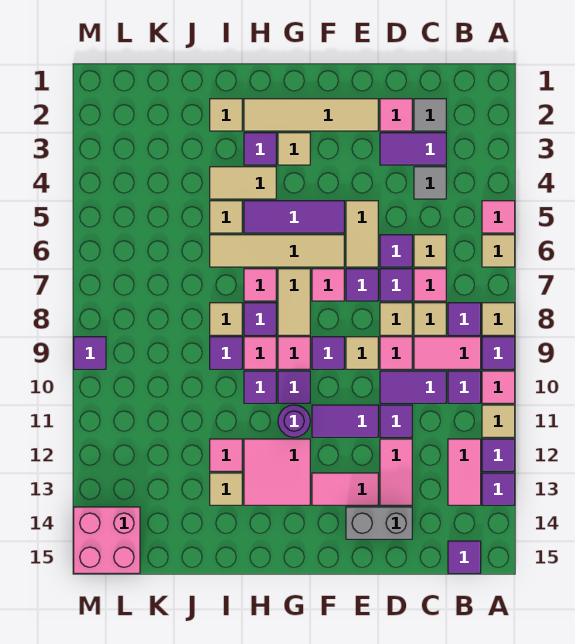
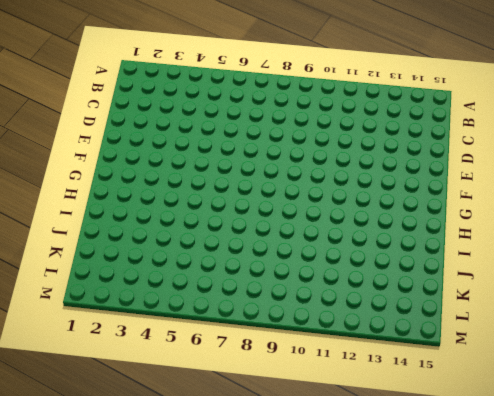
none -> pink tile A5 level 1
none -> tan tile A6 level 1
none -> tan tile A8 level 1
none -> purple tile A9 level 1

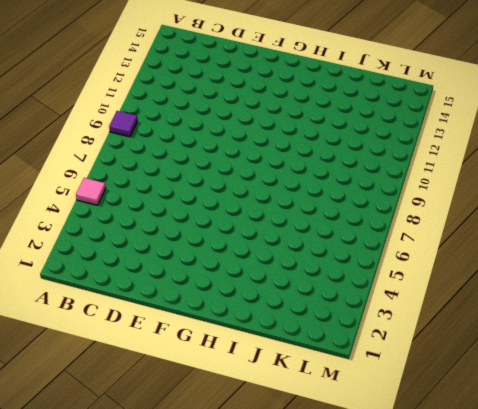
none -> tan tile A6 level 1
none -> tan tile A8 level 1
none -> pink tile A10 level 1
none -> tan tile A11 level 1

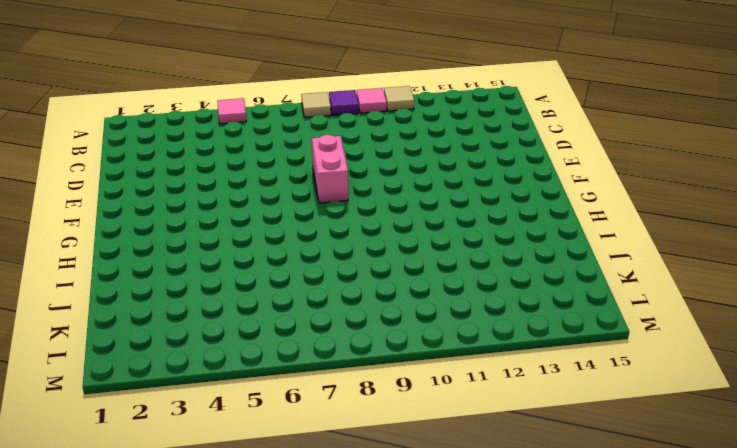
pink brick E8:F8 level 1 -> none
none -> tan tile A6 level 1
none -> purple tile A12 level 1
none -> purple tile A13 level 1
none -> purple tile B8 level 1

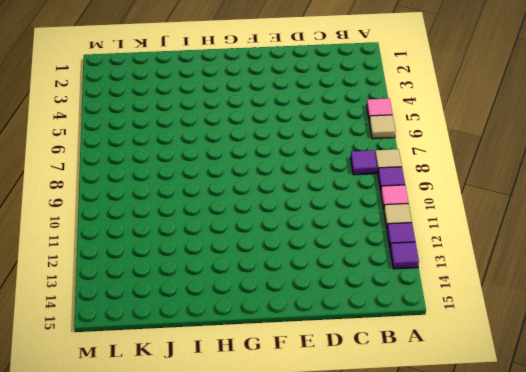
none -> pink tile B9:C9 level 1
none -> purple tile B10 level 1
none -> pink tile B12:B13 level 1
none -> purple tile B15 level 1

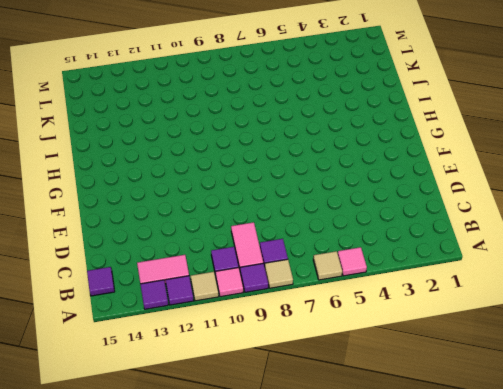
none -> grey tile C2 level 1
none -> purple tile C3:D3 level 1
none -> grey tile C4 level 1
none -> tan tile C6 level 1

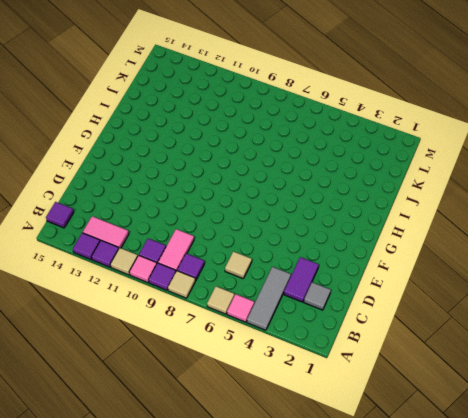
grey tile A4:C4 level 1 -> grey tile C4 level 1
none -> pink tile C7 level 1
none -> tan tile C8 level 1
none -> purple tile C10:D10 level 1
none -> pink tile D2 level 1

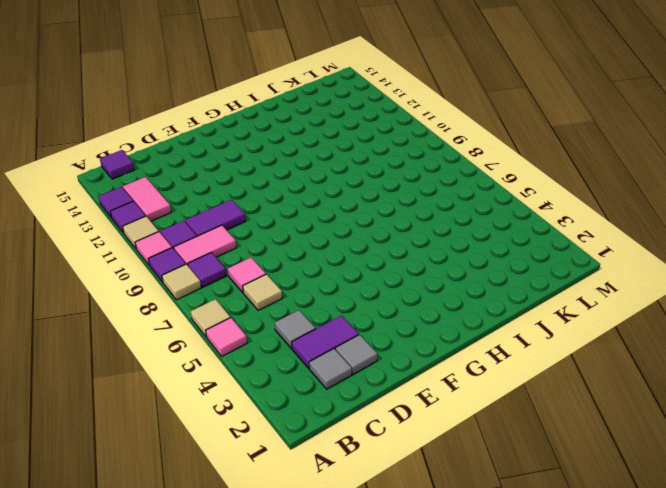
grey tile D2 level 1 -> pink tile D2 level 1
none -> tan tile C8 level 1
none -> purple tile D6 level 1
none -> purple tile D7 level 1
none -> tan tile D8 level 1

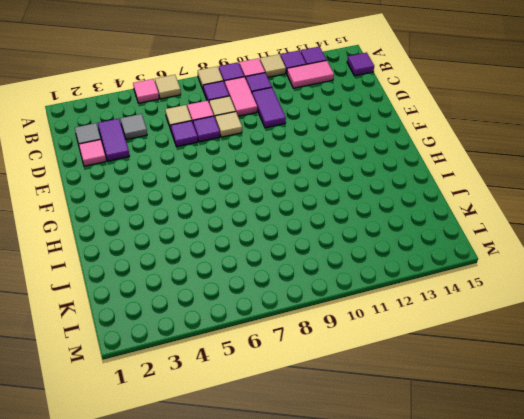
none -> pink tile D9 level 1
none -> purple tile D11 level 1
none -> pink tile D12:D13 level 1
none -> grey brick D14:E14 level 1

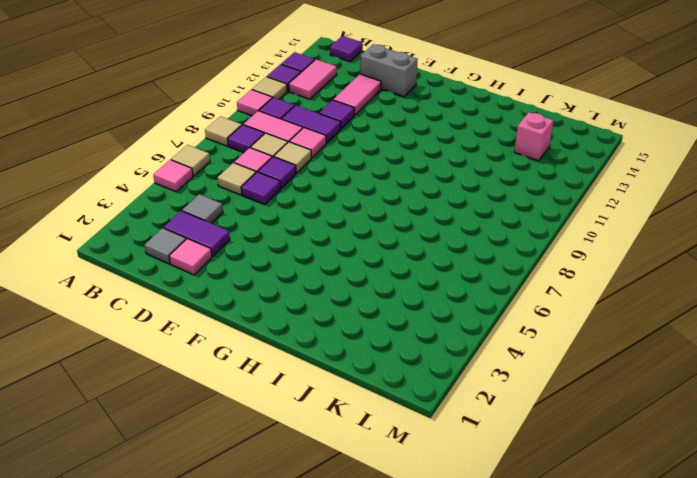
pink brick K13 level 1 -> none
none -> purple tile A9 level 1
none -> tan tile E2:H2 level 1
none -> tan tile E5:E6 level 1
none -> purple tile E7 level 1

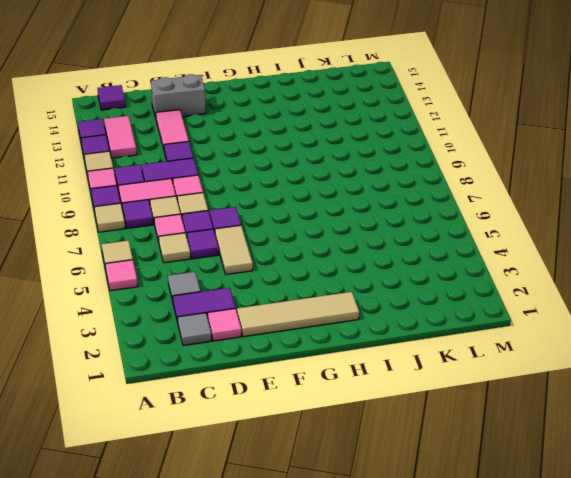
none -> tan tile E9 level 1
none -> purple tile E11:F11 level 1
none -> pink tile E13:F13 level 1
none -> purple tile F5:H5 level 1

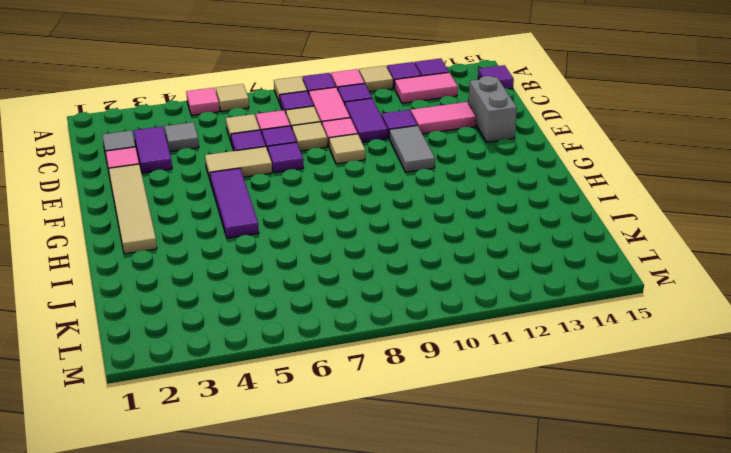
grey tile E11:F11 level 1 -> purple tile E11:F11 level 1
none -> pink tile E13:F13 level 1
none -> tan tile F6:I6 level 1
none -> pink tile F7 level 1
none -> purple tile F9 level 1

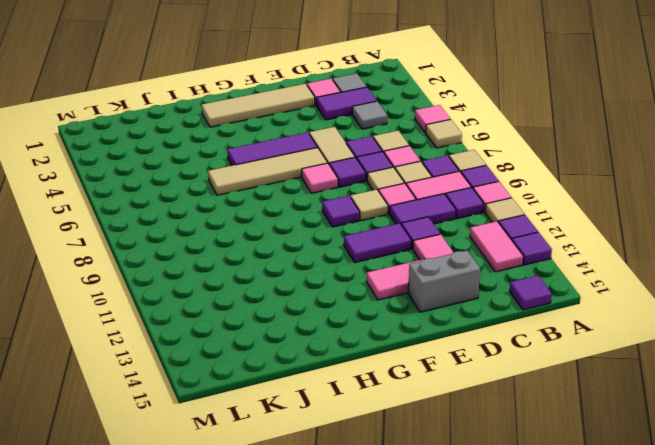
none -> tan tile G3 level 1
none -> tan tile G7:G8 level 1
none -> pink tile G9 level 1
none -> purple tile G10 level 1

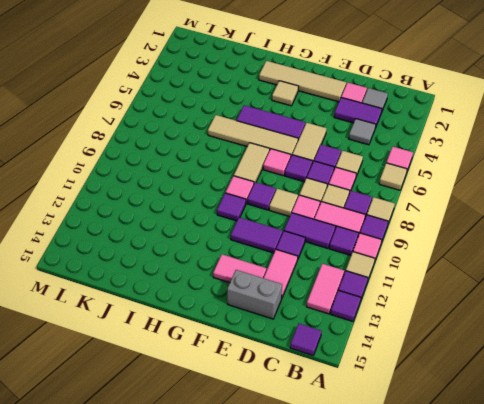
none -> purple round brick G11 level 1
none -> pink tile G12:H13 level 1
none -> purple tile H3 level 1
none -> tan tile H4:I4 level 1

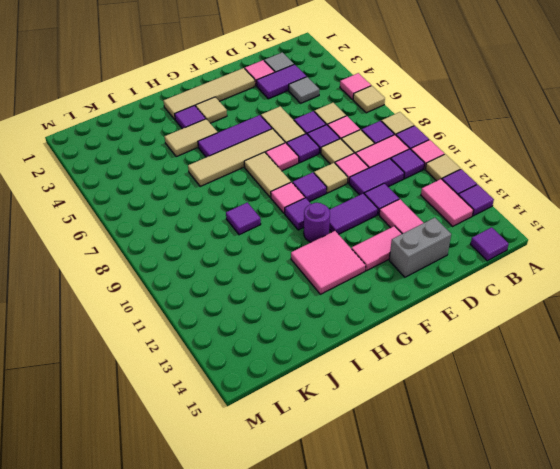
none -> pink tile H7 level 1
none -> purple tile H8 level 1
none -> pink tile H9 level 1
none -> purple tile H10 level 1

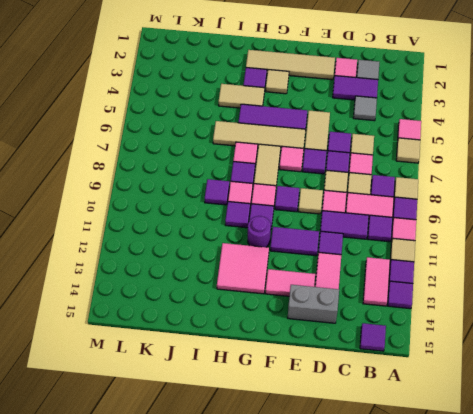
none -> tan tile I2 level 1
none -> tan tile I5 level 1
none -> tan tile I8 level 1
none -> pink tile I12 level 1

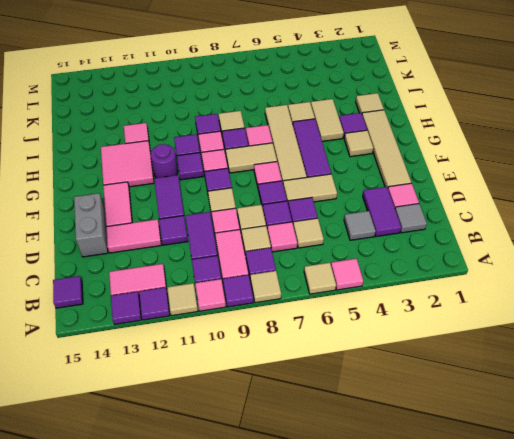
none -> tan tile I13 level 1
none -> pink brick L14:M15 level 1
none -> purple tile M9 level 1

